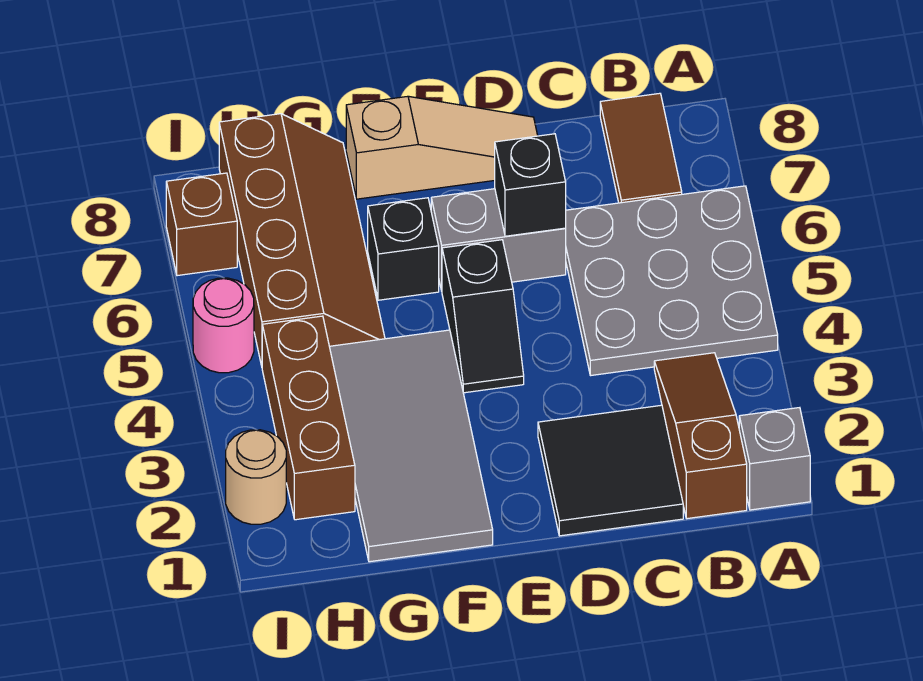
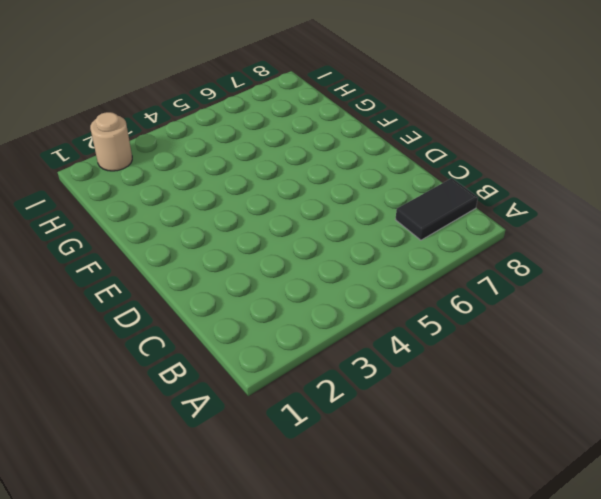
black tile B7:B8 level 1 -> brown tile B7:B8 level 1
none -> grey brick A1 level 1
none -> grey plate A4:C6 level 1
none -> brown slope B1:B3 level 1 top 1

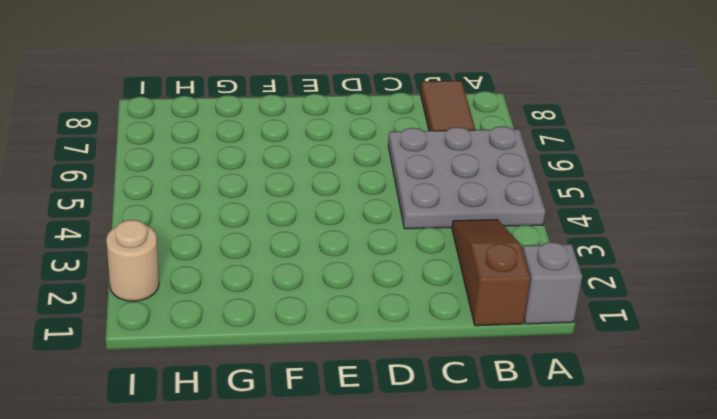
none -> black tile C1:D2 level 1
none -> grey brick D6:E6 level 1
none -> tan slope D8:F8 level 1 top F

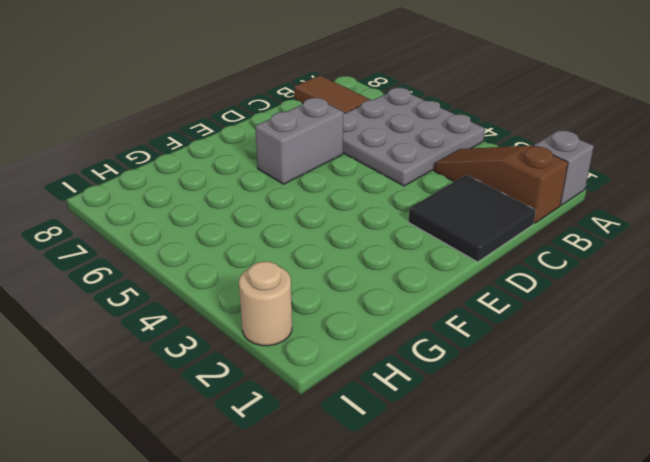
none -> tan slope D8:F8 level 1 top F
none -> black slope E4:E5 level 1 top 5
none -> grey tile F1:G4 level 1

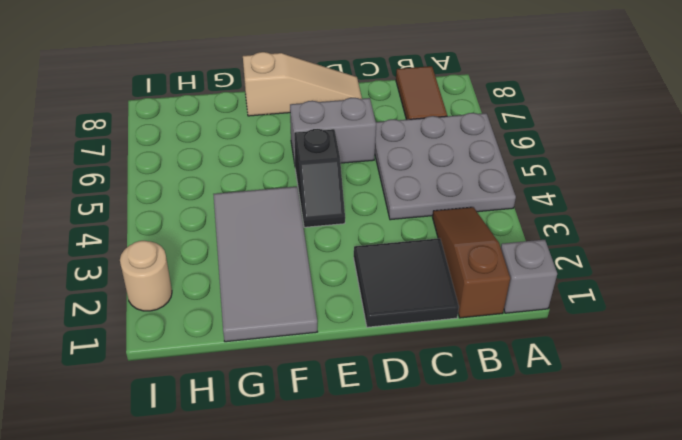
none -> black brick F6 level 1
none -> brown slope G5:H8 level 1 top H
none -> brown brick H2:H4 level 1

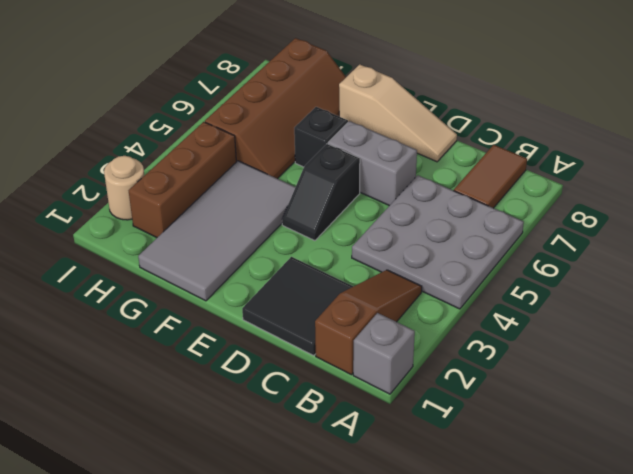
none -> pink round brick I5 level 1
none -> brown brick I7 level 1
none -> black brick D6 level 2

